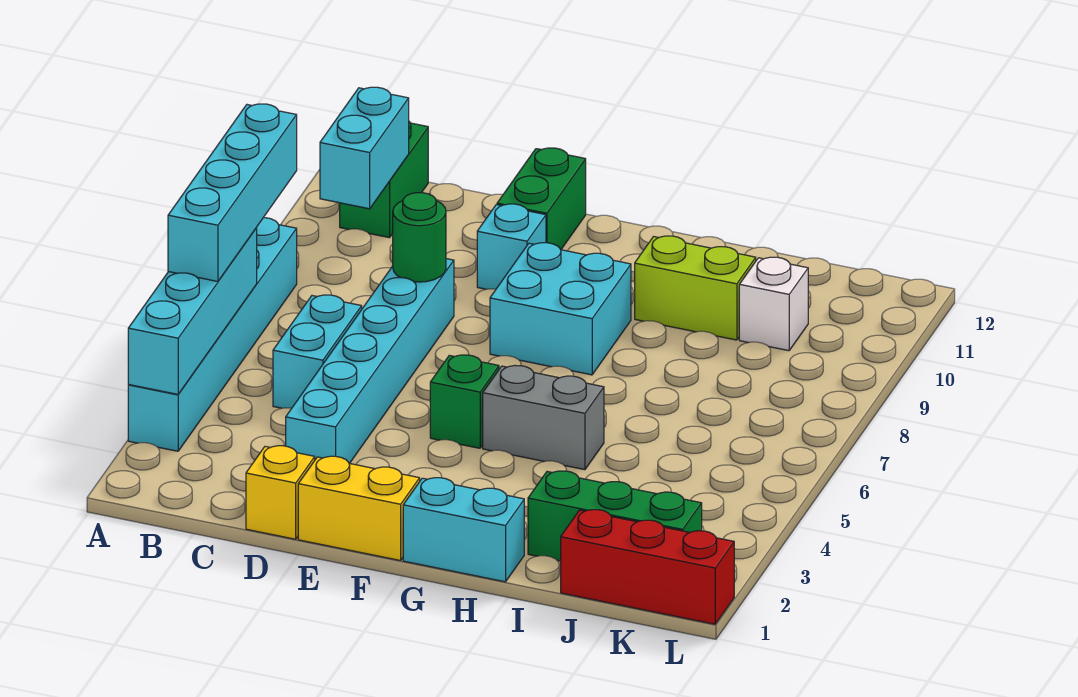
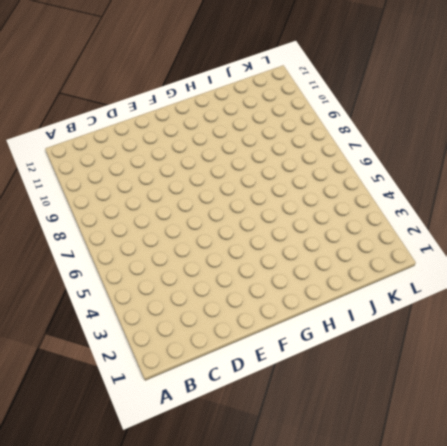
none -> cyan brick A3:A8 level 1
none -> green brick B11:B12 level 1
none -> cyan brick C5:C6 level 1

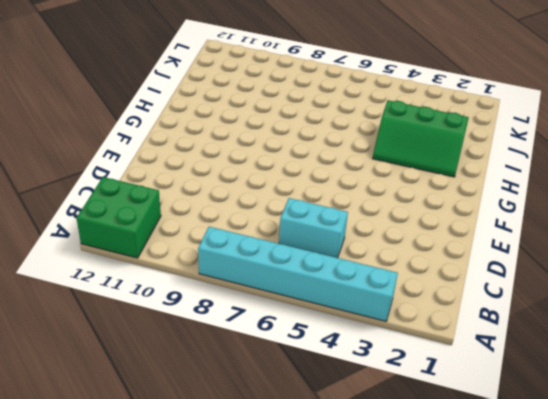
green brick A11:B12 level 1 -> green brick B11:B12 level 1
green slope H2:I4 level 1 top I -> green brick I2:K2 level 1
none -> yellow brick D1 level 1
none -> cyan brick D3:D8 level 1
none -> yellow brick E1:F1 level 1

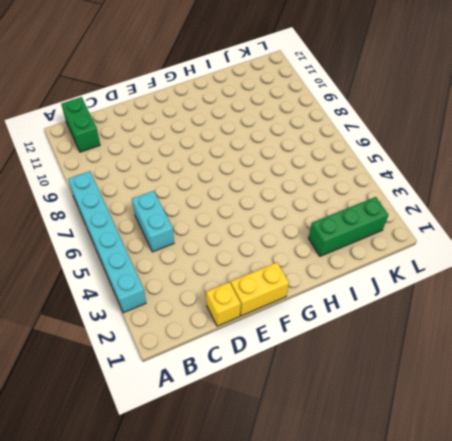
none -> cyan brick D3:D8 level 1
none -> cyan brick E10 level 1
none -> green brick E11:E12 level 1

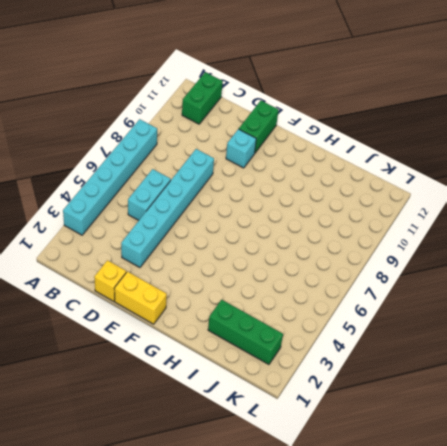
none -> green brick F5 level 1
none -> cyan brick F8:G9 level 1
none -> cyan brick G1:H1 level 1

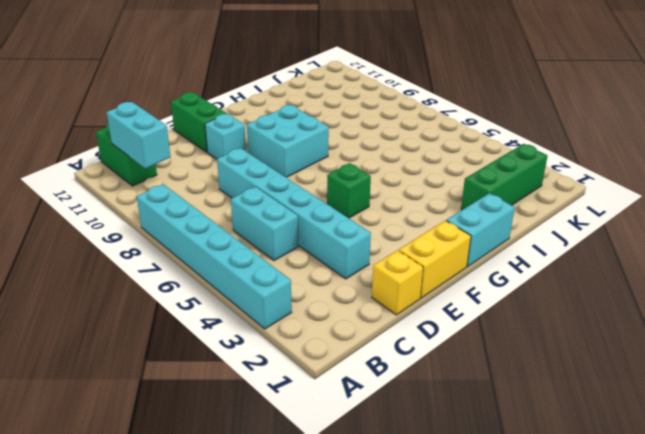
none -> grey brick G5:H5 level 1
none -> lime brick H10:I10 level 1
none -> red brick J1:L1 level 1

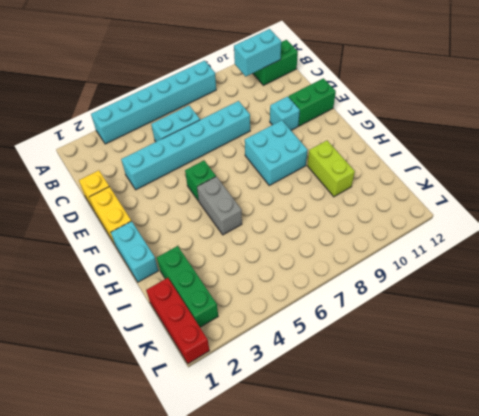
none -> white brick J10 level 1
none -> cyan brick A3:A6 level 2
none -> green round brick D8 level 2

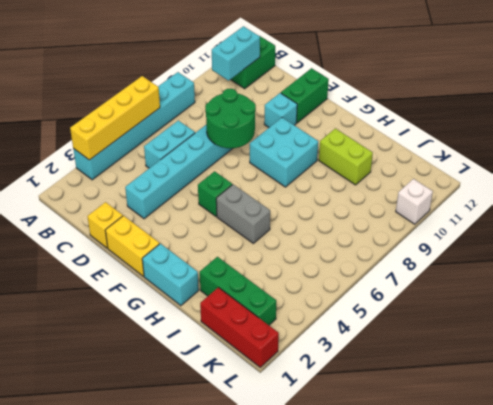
yellow brick A3:A6 level 2 -> cyan brick A3:A6 level 2
green round brick D7:E8 level 2 -> green round brick D8 level 2
white brick L10 level 1 -> white brick J10 level 1
none -> cyan brick A5:A8 level 3

